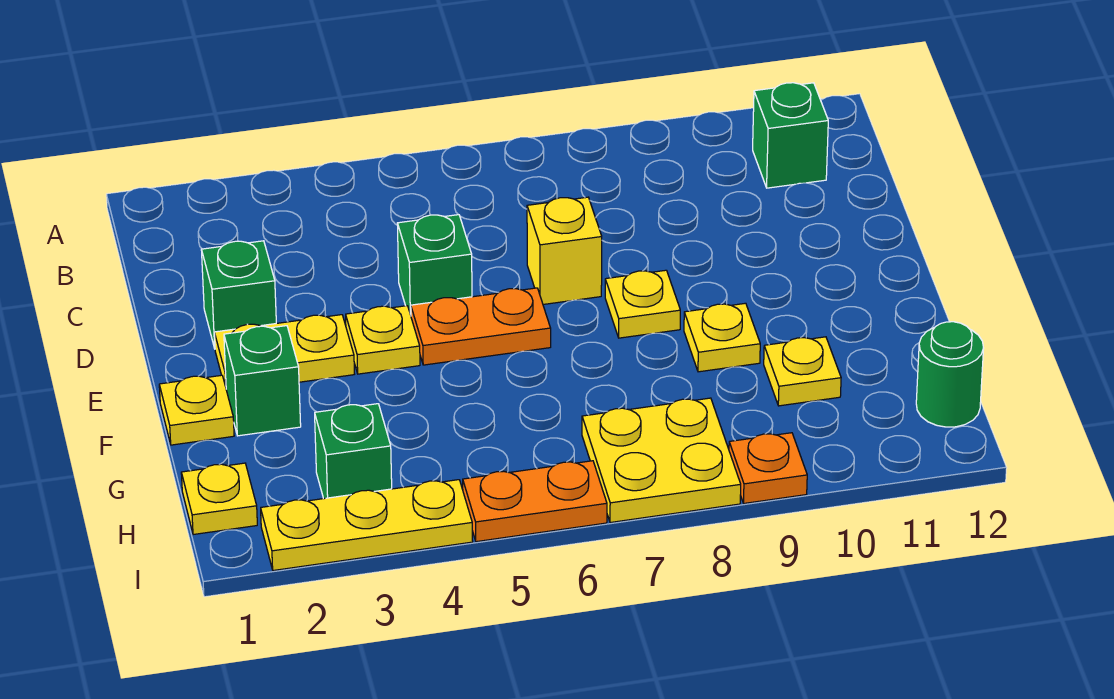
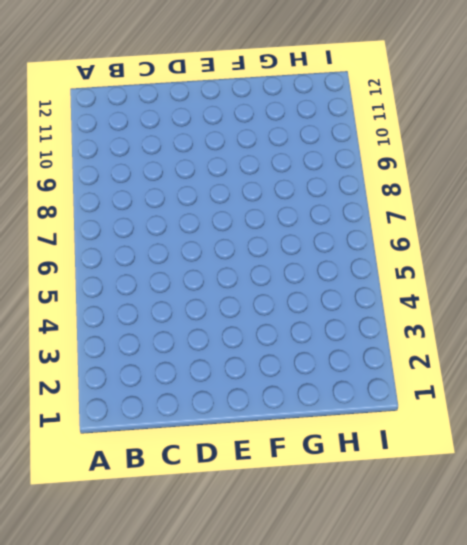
none -> green brick B11 level 1
none -> green brick D2 level 1
none -> green brick D5 level 1

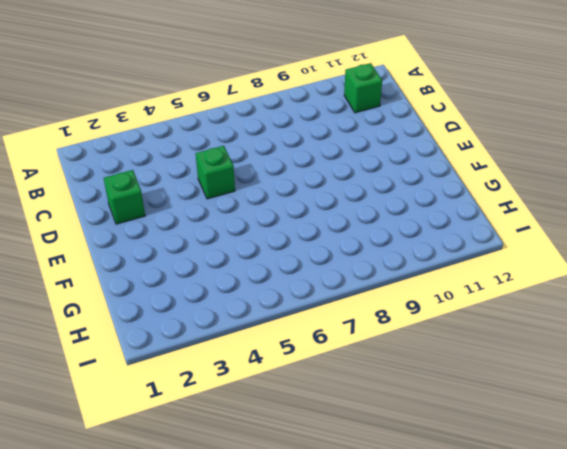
none -> yellow brick D7 level 1
none -> yellow plate E2:E3 level 1
none -> yellow plate E4 level 1

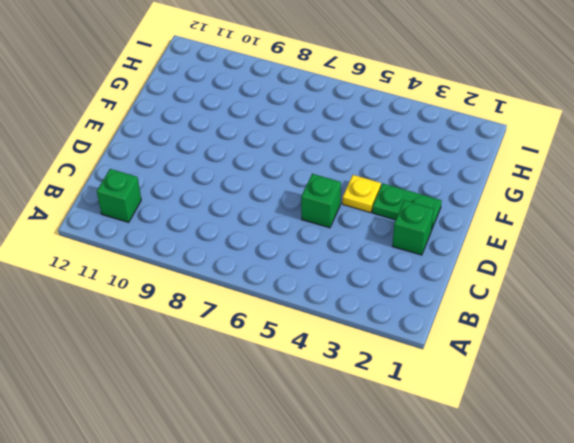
green plate E2:E3 level 1 -> yellow plate E2:E3 level 1
none -> yellow brick D7 level 1
none -> orange plate E5:E6 level 1
none -> yellow plate E8 level 1

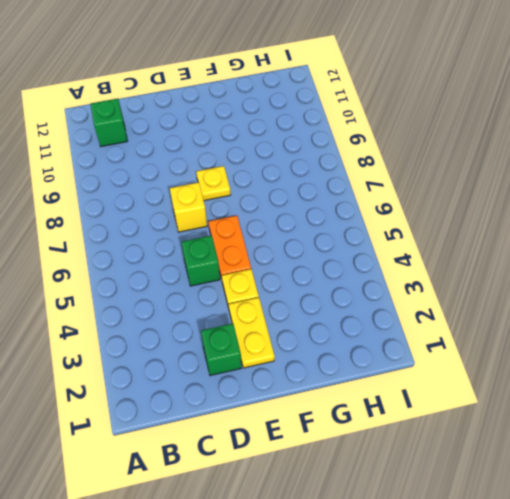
none -> yellow plate F1 level 1
none -> green brick F2 level 1
none -> yellow plate F9 level 1

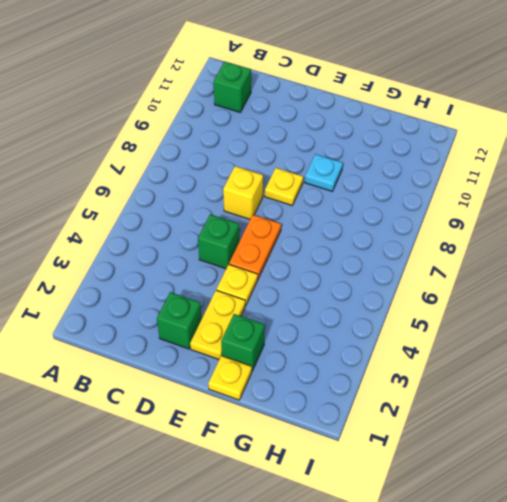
cyan plate F9 level 1 -> yellow plate F9 level 1
none -> yellow plate G10 level 1
none -> yellow plate H1 level 1
none -> green brick H3 level 1

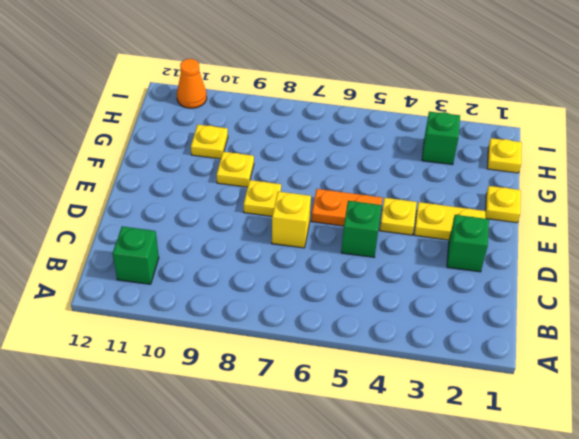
orange cone I11 level 1 -> none
none -> green brick F2 level 1
none -> yellow plate H7:I8 level 1
none -> green round brick H12 level 1

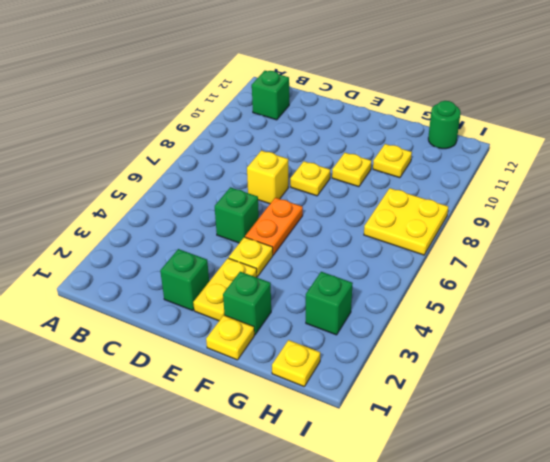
none -> yellow plate I2:I4 level 1
none -> orange plate I5:I6 level 1
none -> orange plate I9 level 1

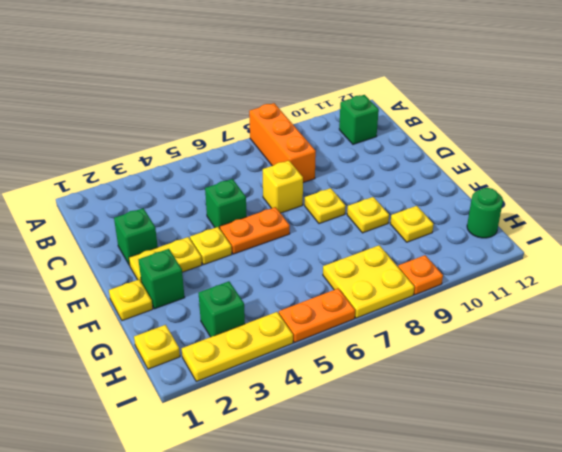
orange brick A8:C8 level 1 -> none

